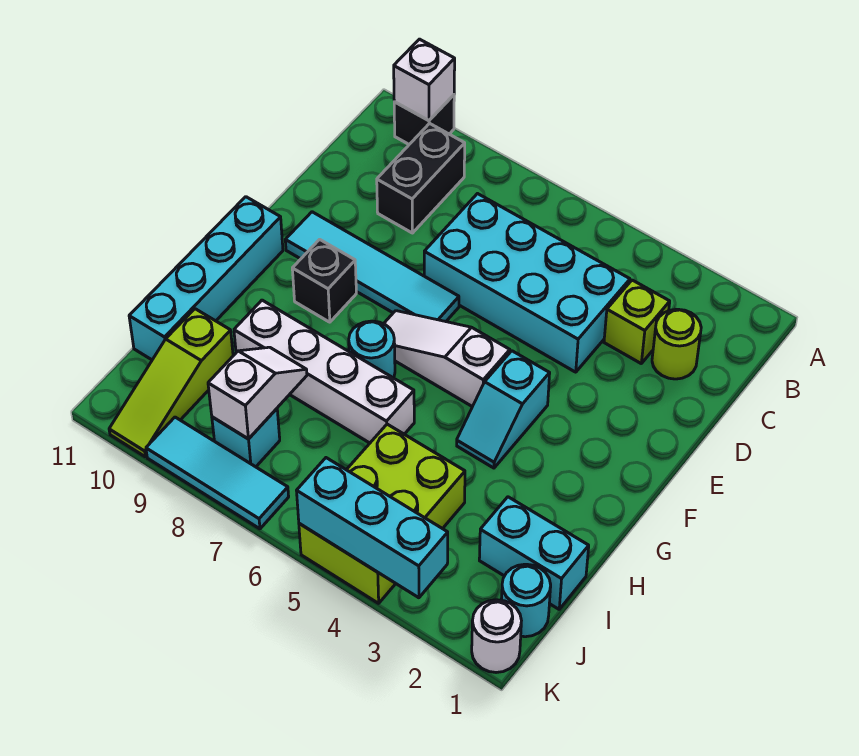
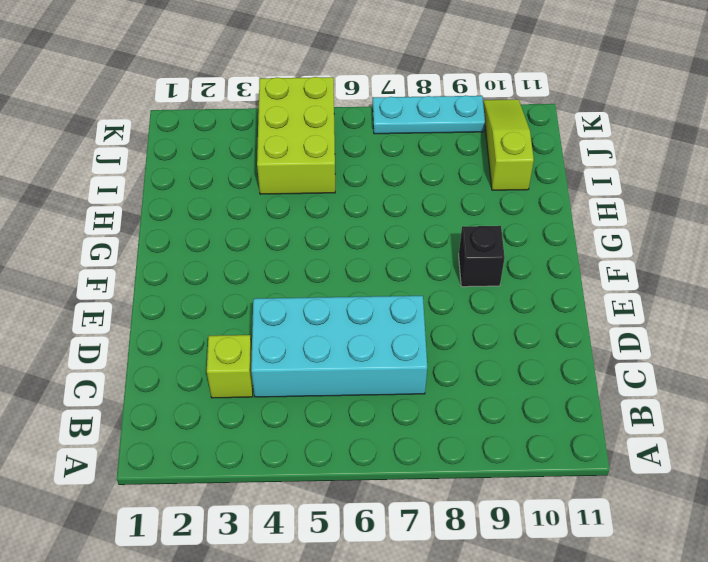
cyan plate K7:K9 level 1 -> cyan tile K7:K9 level 1
none -> black brick A10 level 1
none -> black brick B9:C9 level 1
none -> lime round brick C2 level 1

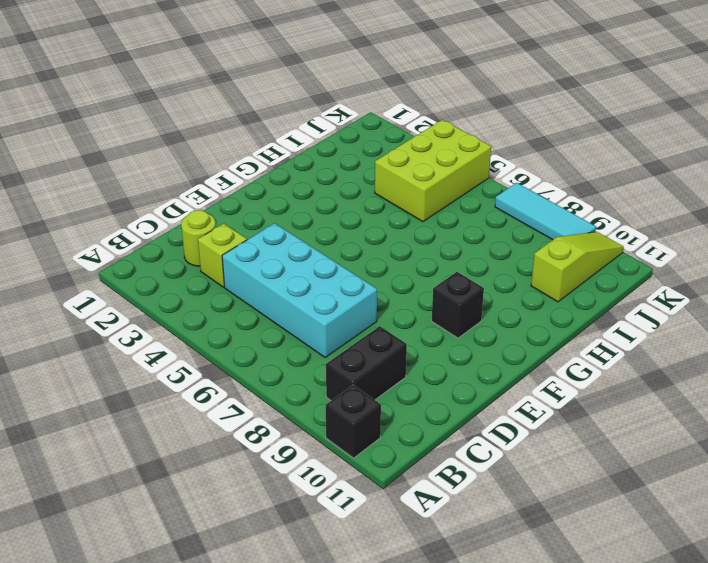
none -> cyan tile E7:E10 level 1
none -> cyan slope F4:G4 level 1 top F
none -> white slope F5:F7 level 1 top 5

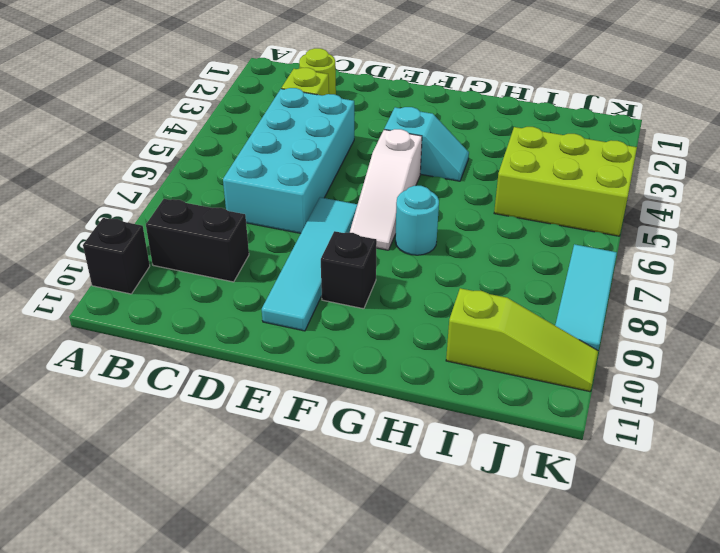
none -> cyan brick F11:I11 level 1
none -> white brick H6:H9 level 1
none -> cyan brick I1:I2 level 1

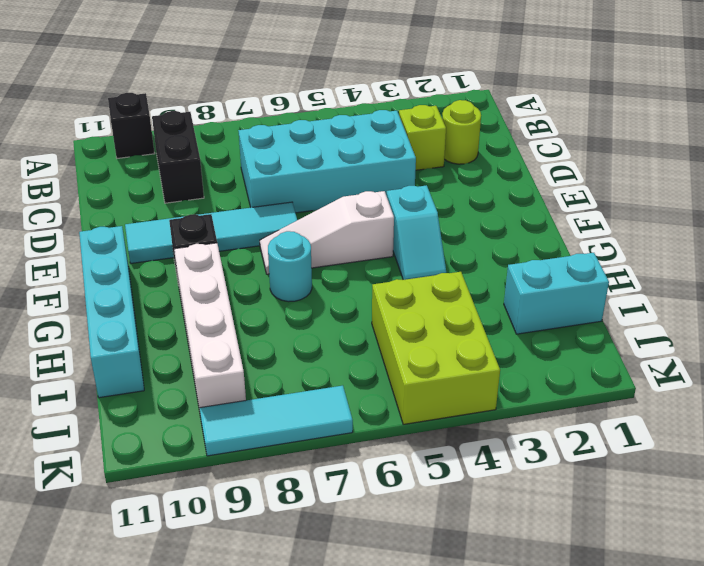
white brick G9:J9 level 1 -> white brick H6:H9 level 1
none -> lime slope I10:K10 level 1 top I
none -> cyan round brick J1 level 1
none -> cyan brick J8 level 1

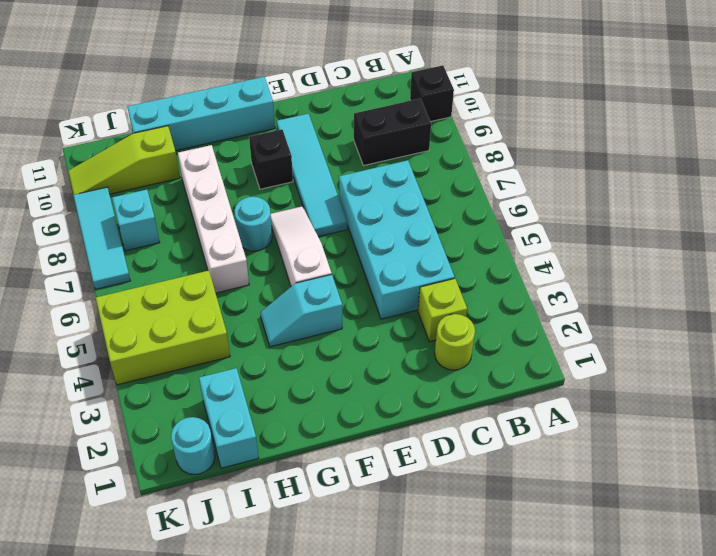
none -> white round brick K1 level 1
none -> white brick A10 level 2
none -> white slope I8:J8 level 2 top J

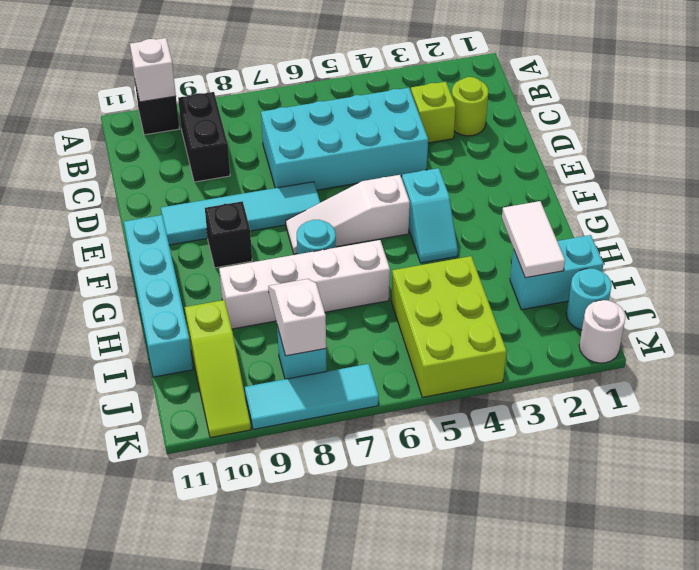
white tile H2:I2 level 2 -> none
none -> cyan brick K3:K5 level 2

